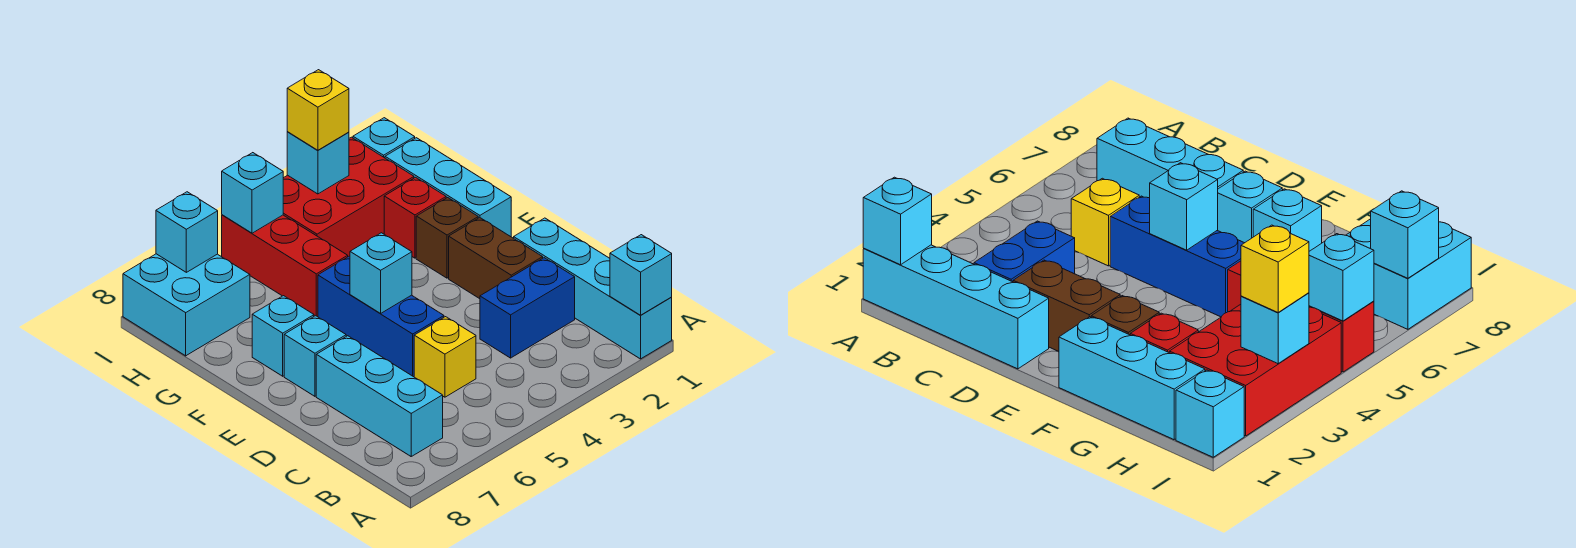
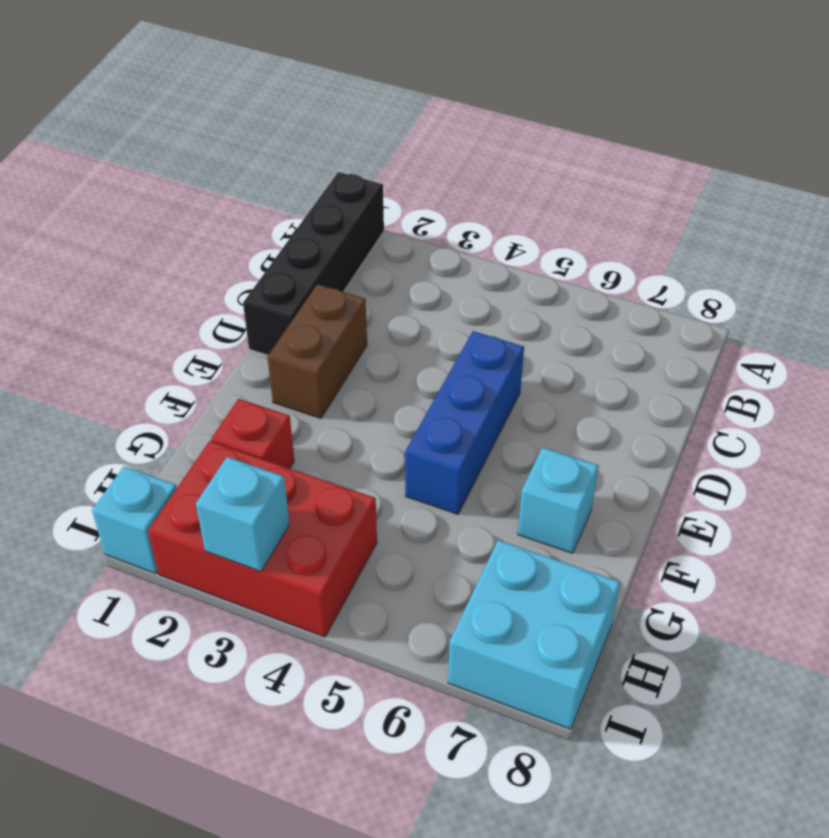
black brick A1:D1 level 1 -> cyan brick A1:D1 level 1
none -> cyan brick B7:D7 level 1
none -> blue brick C2:C3 level 1
none -> yellow brick C5 level 1

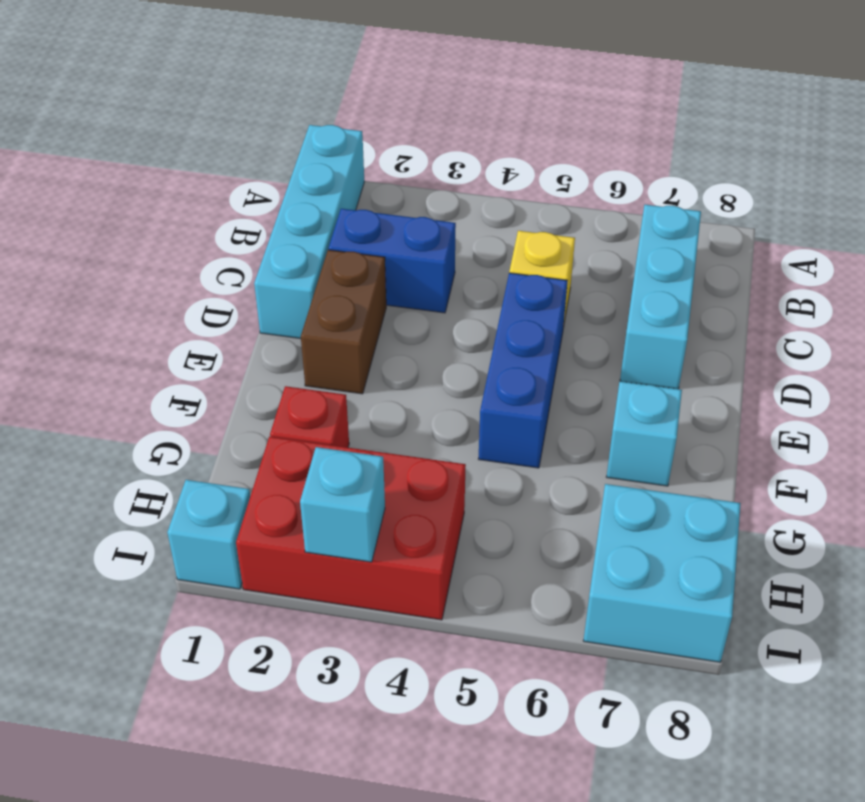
none -> cyan brick E7 level 1
none -> cyan brick F1:H1 level 1
none -> brown brick F2 level 1

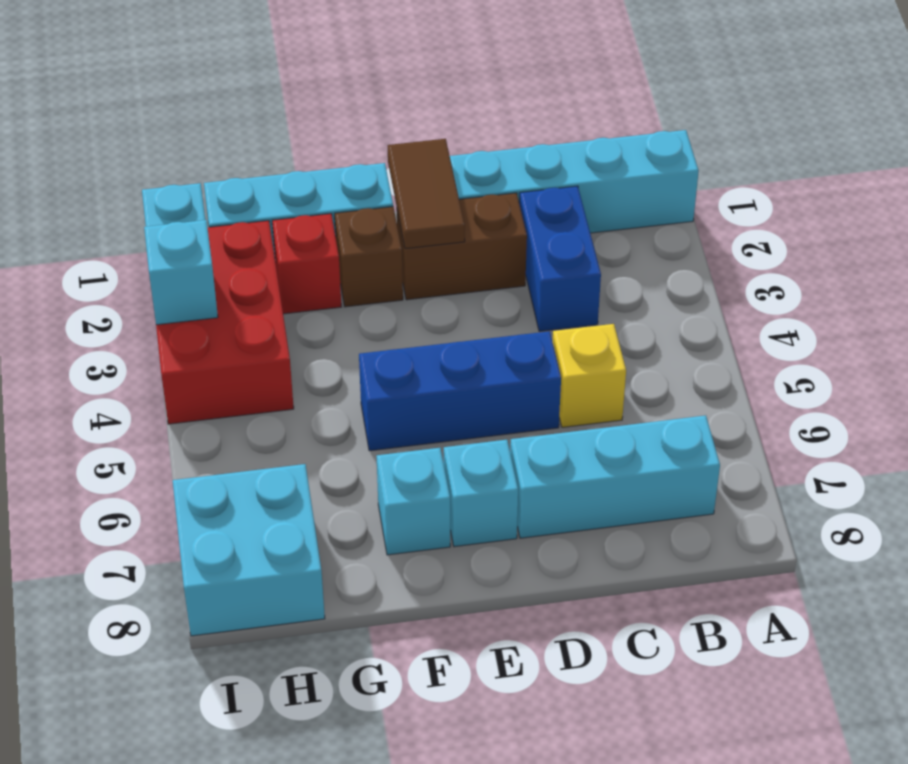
brown tile E1:E2 level 2 -> none
none -> red brick G5:I5 level 1
none -> cyan brick A1 level 2
none -> cyan brick E5 level 2

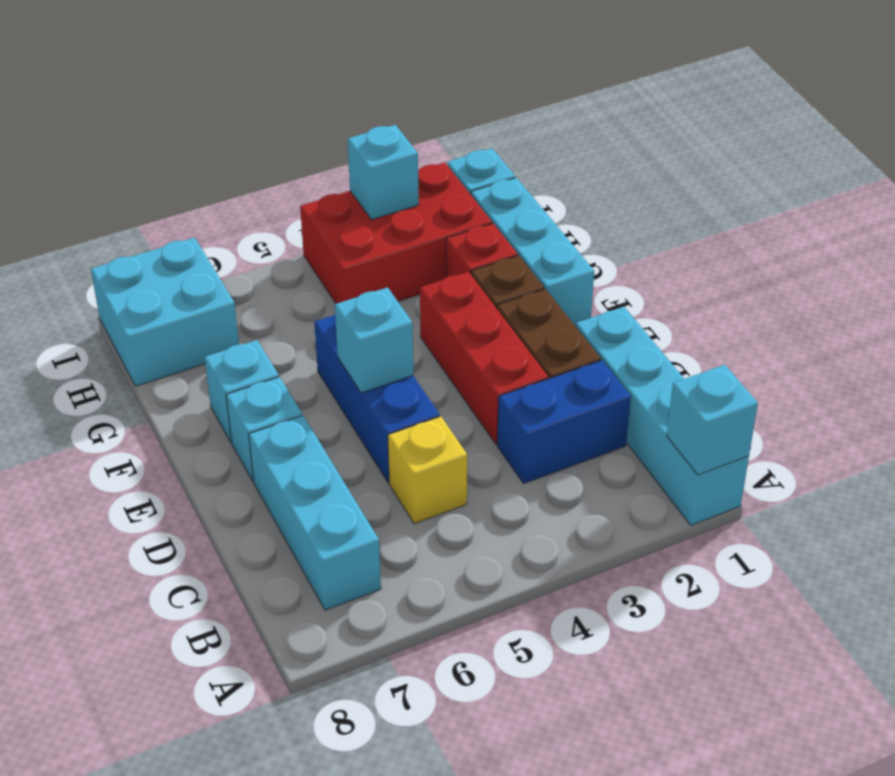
red brick D3:F3 level 1 -> red brick G5:I5 level 1
none -> cyan brick I5 level 2
none -> cyan brick I7 level 2
none -> yellow brick I3 level 3

